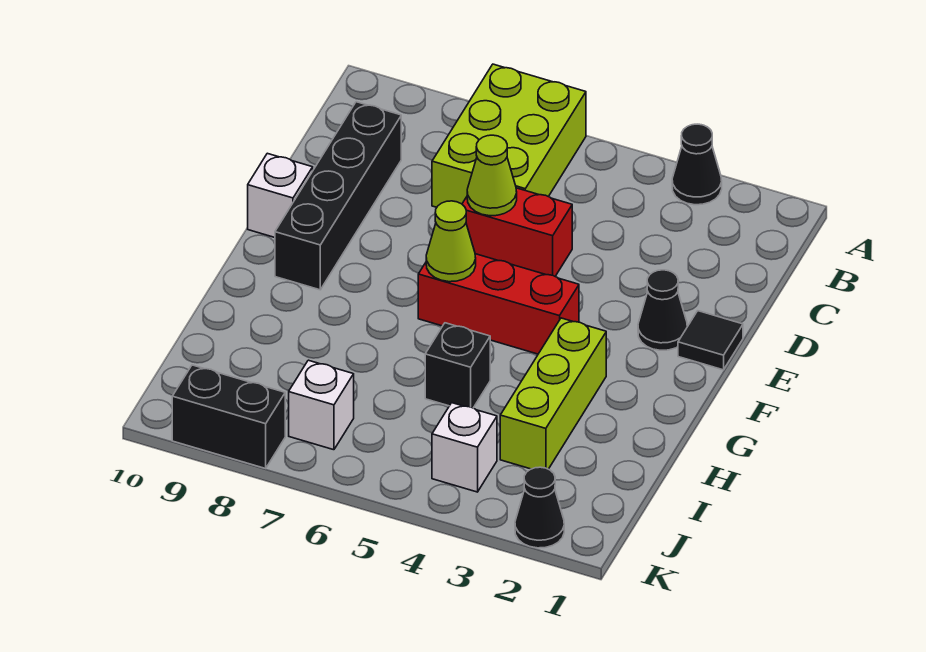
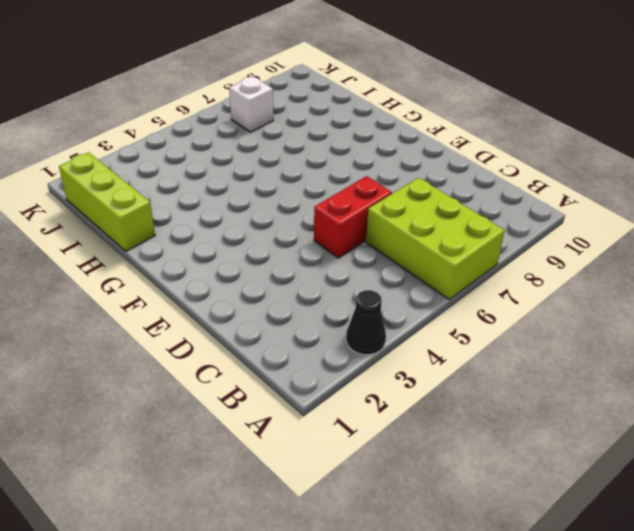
lime brick H1:J1 level 1 -> lime brick G3:I3 level 1
none -> black brick C9:F9 level 1
none -> black tile E1 level 1
none -> black cone E2 level 1

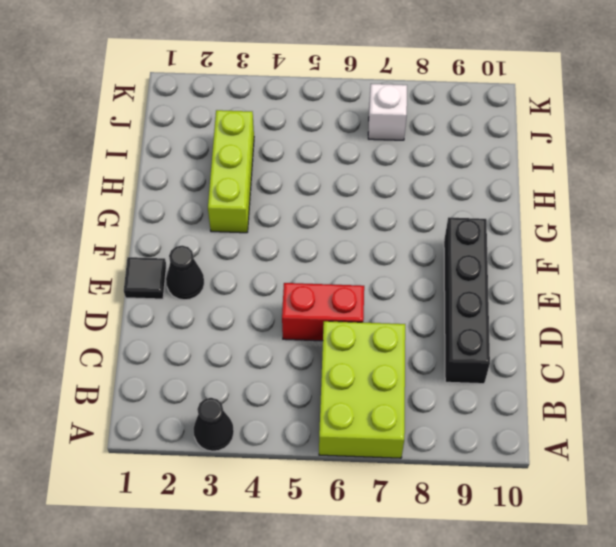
none -> white brick E10 level 1
none -> red brick F4:F6 level 1
none -> black brick H5 level 1

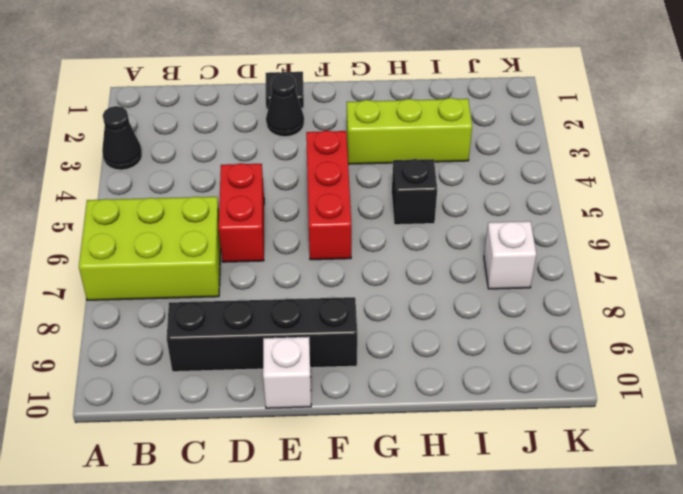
none -> white brick J4 level 1
none -> black cone K2 level 1
none -> black brick K8:K9 level 1

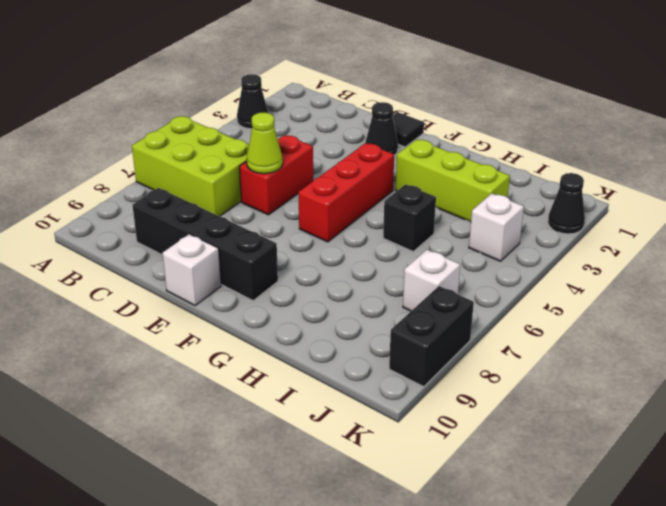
none -> lime cone F6 level 2

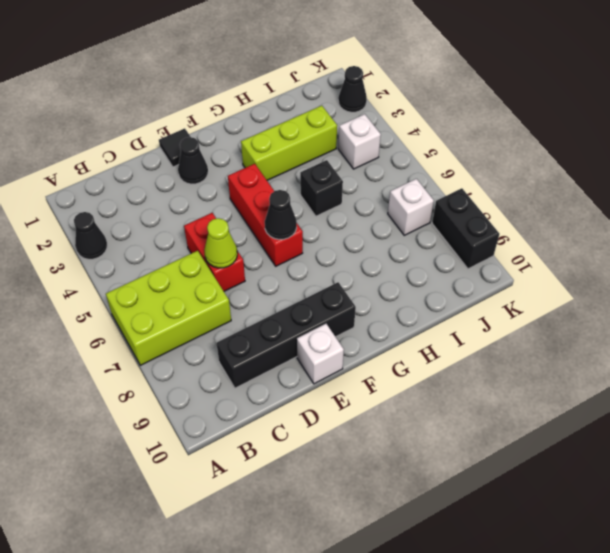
black cone F6 level 2 -> lime cone F6 level 2

